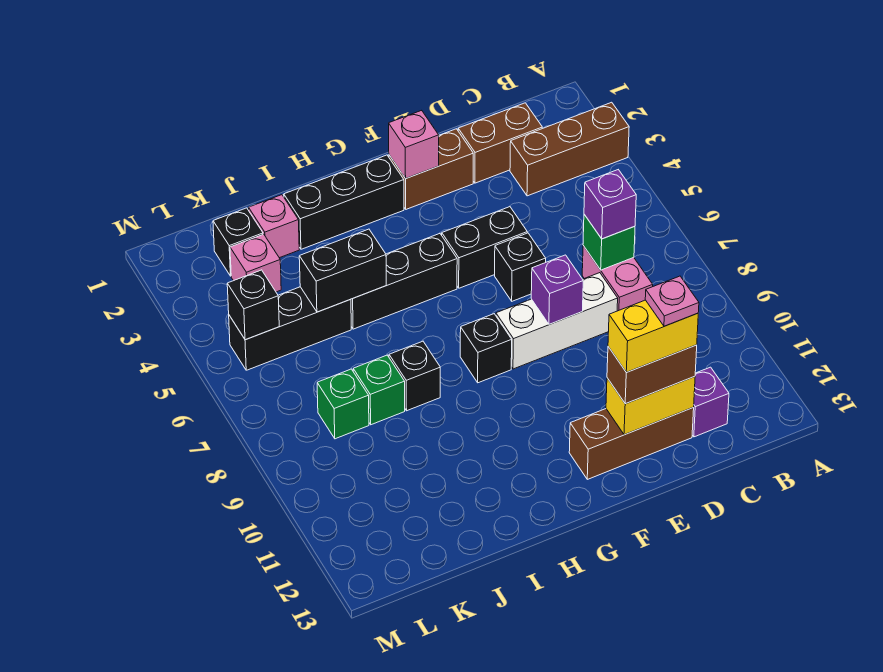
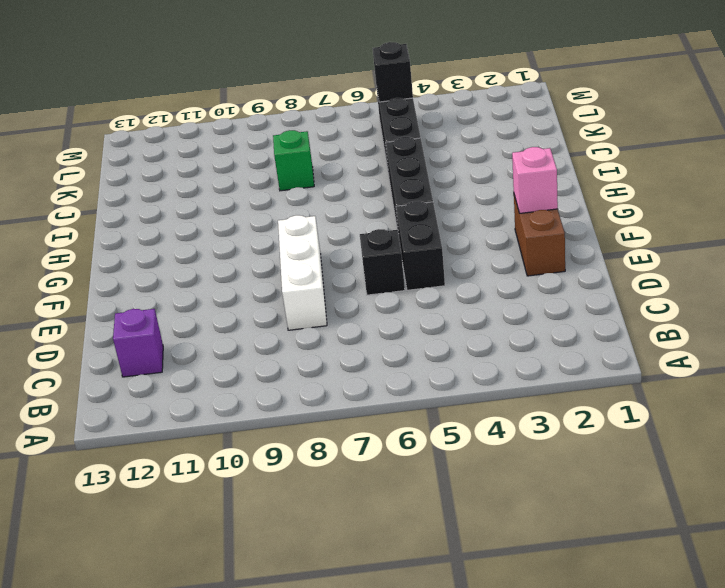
none -> brown brick A3:C3 level 1
none -> brown brick C2:D2 level 1
none -> pink brick C7:C8 level 1

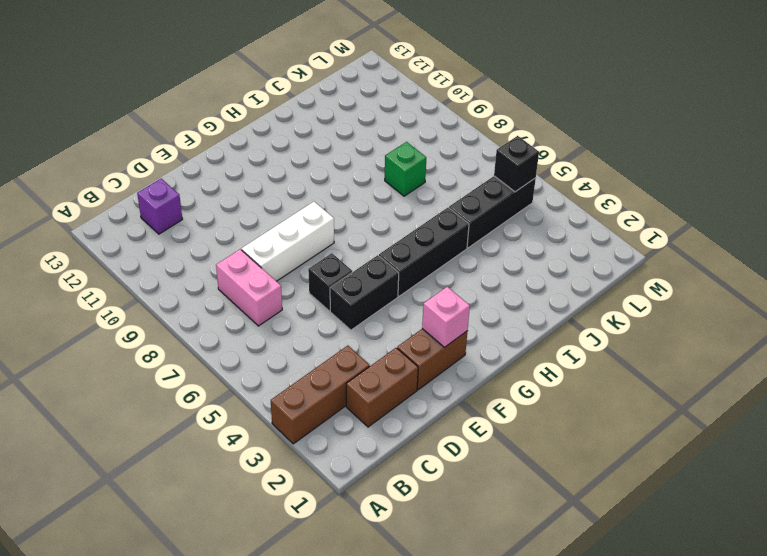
none -> brown brick D12:F12 level 1
none -> black brick G2:I2 level 1
none -> black brick G8 level 1

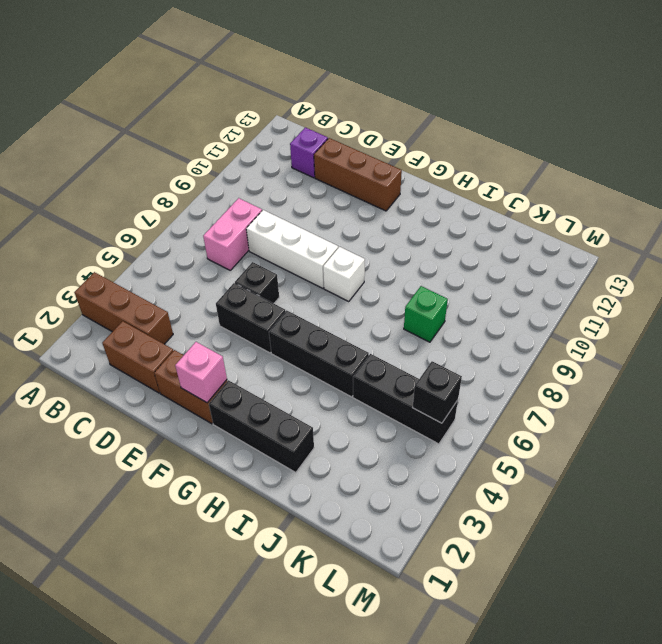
white brick G8 level 1 -> black brick G8 level 1
none -> black brick I8 level 1
none -> pink brick J2 level 1
none -> black brick K2 level 1

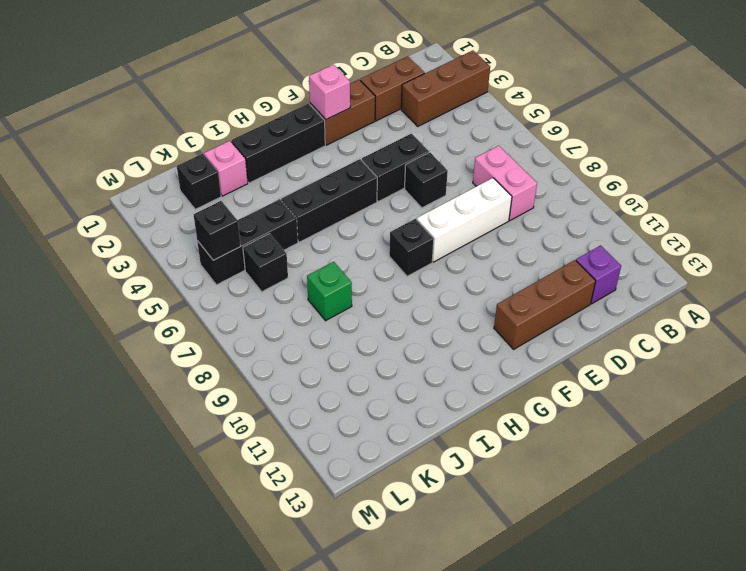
black brick K6 level 1 -> black brick I8 level 1
none -> pink brick K3 level 1
none -> green brick K8 level 1
none -> green brick C7 level 2

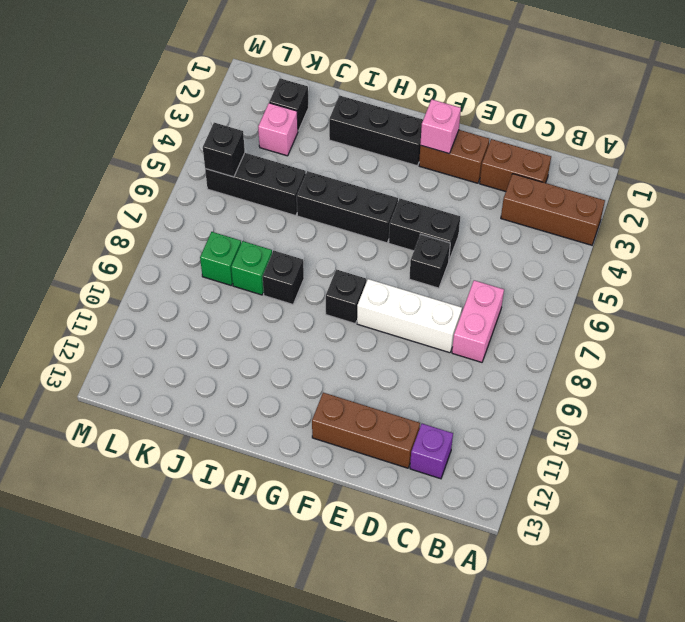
none -> pink brick J2 level 1
none -> green brick C7 level 2
none -> yellow brick D12:E12 level 2

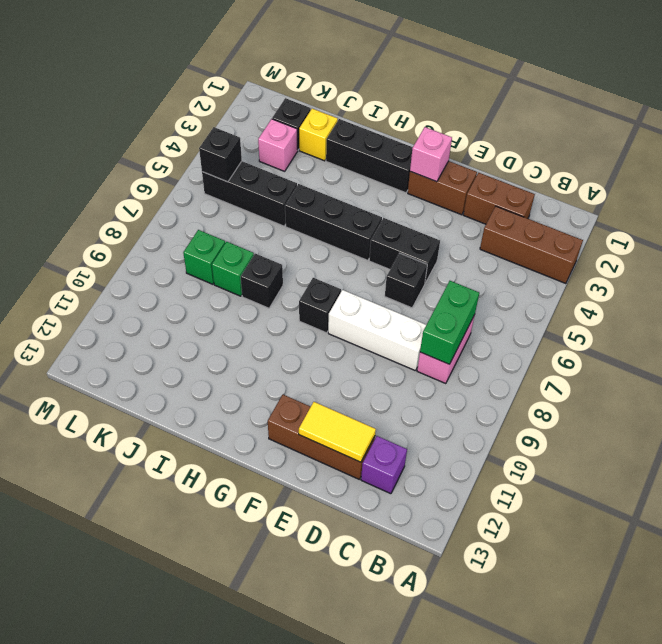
green brick C7:C8 level 2 -> green brick C7 level 2
yellow tile D12:E12 level 2 -> yellow brick D12:E12 level 2
yellow brick J2 level 1 -> pink brick J2 level 1
none -> purple brick E8 level 2
none -> black brick I5:J5 level 2
none -> purple brick C7 level 3

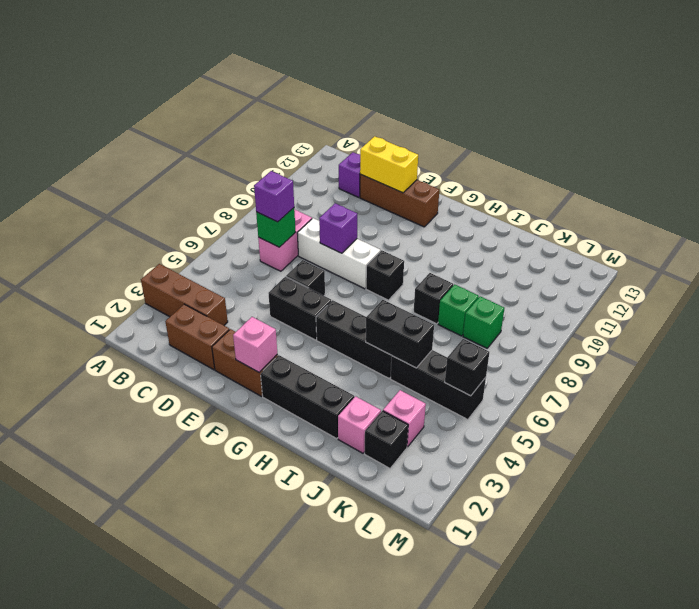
none -> brown brick D12:E12 level 3
none -> yellow brick D12:E12 level 4
none -> pink plate D12 level 5

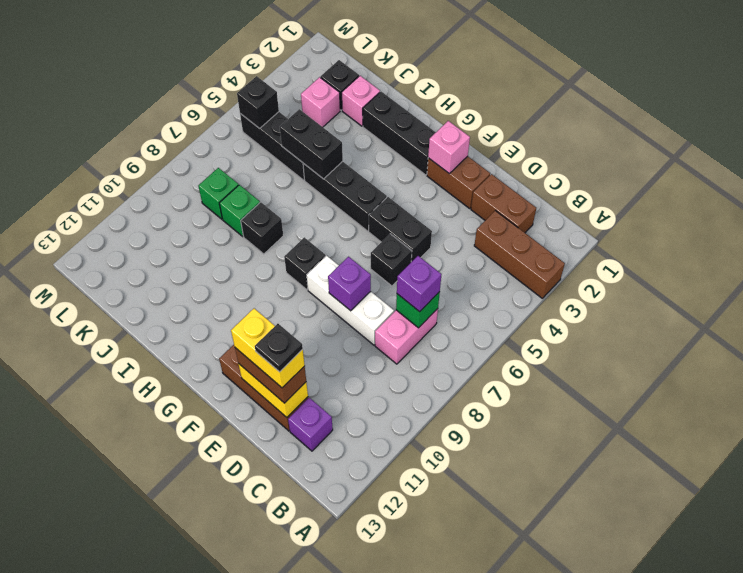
black plate D12 level 5 -> pink plate D12 level 5

